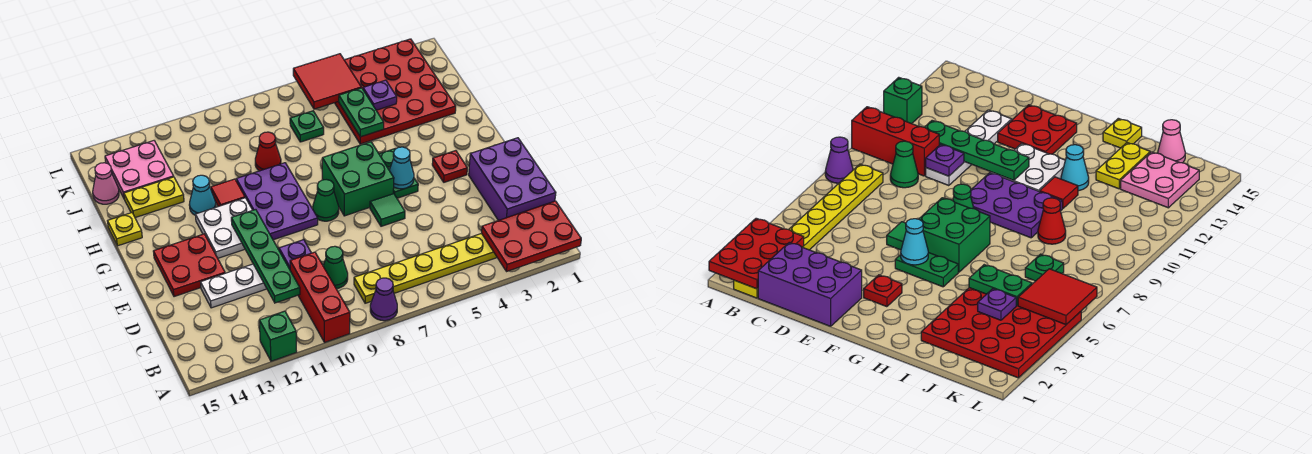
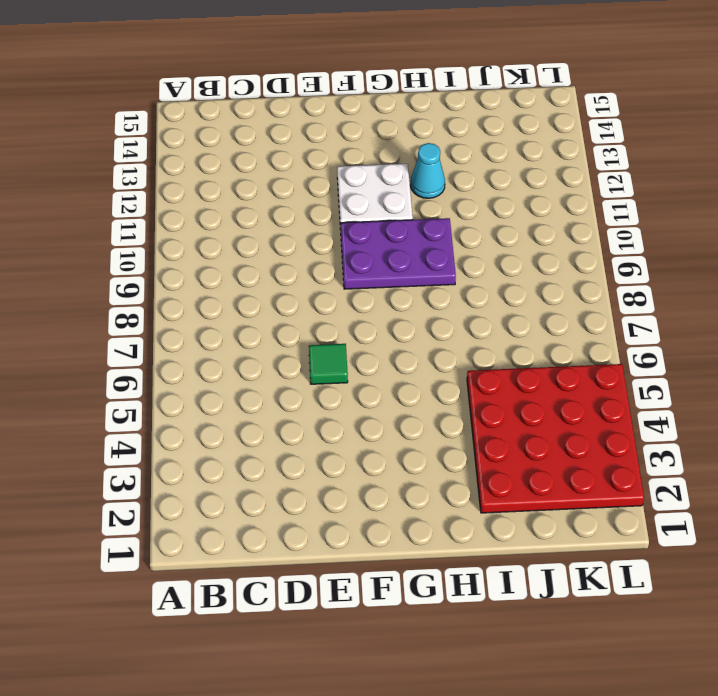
none -> purple cone A8 level 1
none -> red brick A10:C10 level 1
none -> green brick A12 level 1
none -> yellow plate B1:B8 level 1

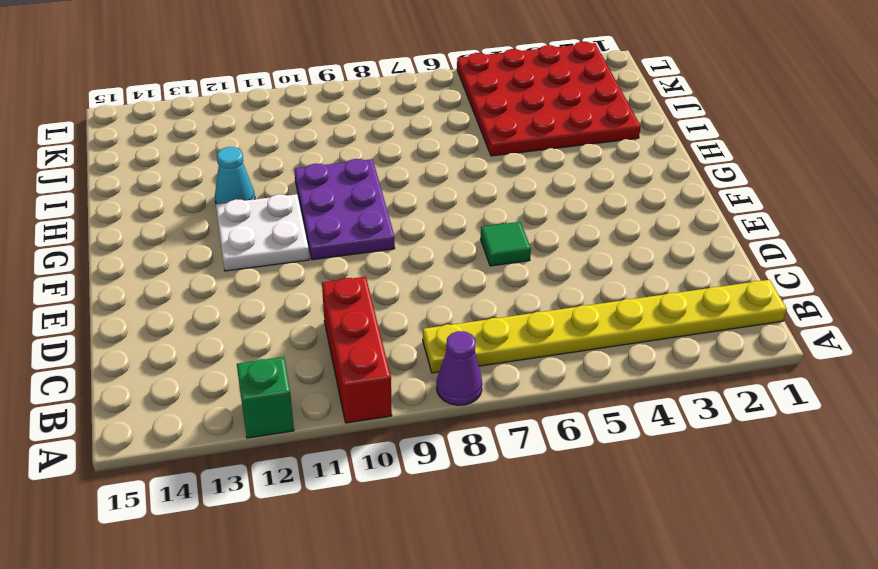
none -> purple brick C1:E2 level 1
none -> green cone C9 level 1
none -> white plate D10:D13 level 1
none -> red plate E13:F14 level 1

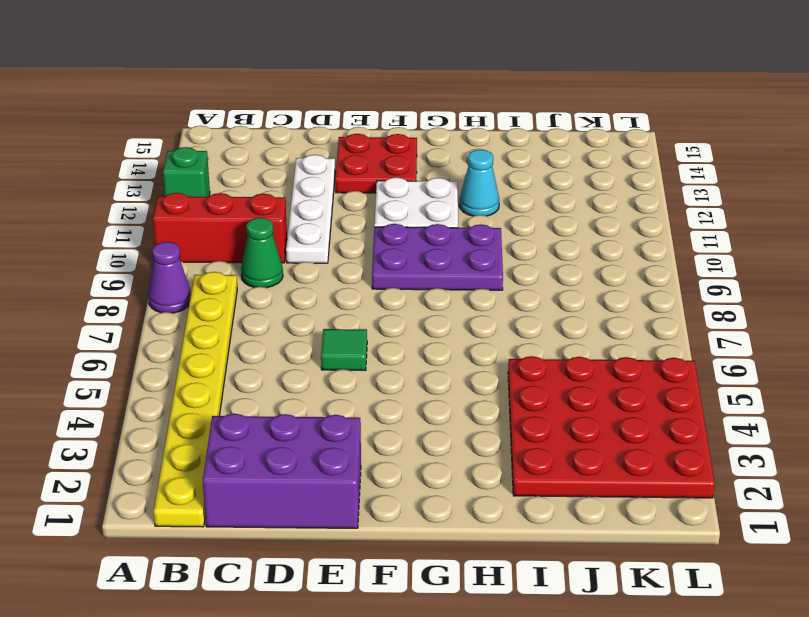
none -> red plate F3 level 1
none -> green plate F5:G5 level 1
none -> green brick F6:G7 level 1
none -> green cone F8 level 1

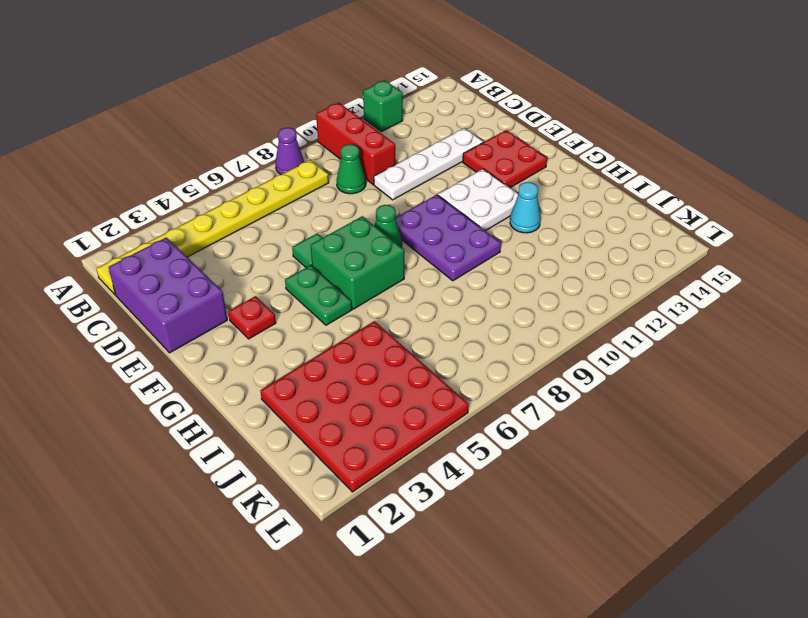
none -> red tile H11 level 1
none -> yellow plate H15 level 1
none -> red cone I9 level 1
none -> yellow plate I13:I14 level 1

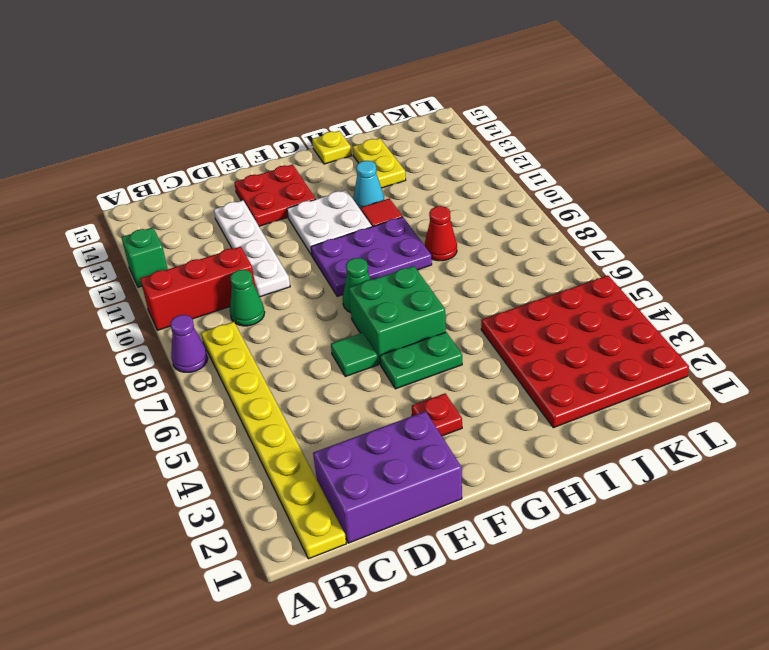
none -> green plate J7 level 1
none -> pink plate J13:K14 level 1
none -> pink cone J15 level 1
none -> red plate A1:B3 level 2

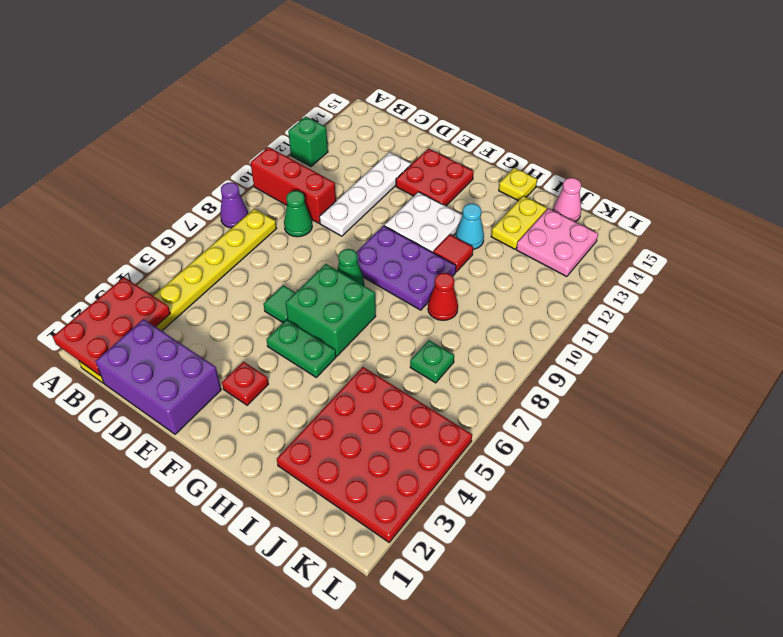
none -> green plate C11:F11 level 2
none -> purple plate D10 level 2
none -> cyan cone F5 level 2
none -> green plate I5:J5 level 2

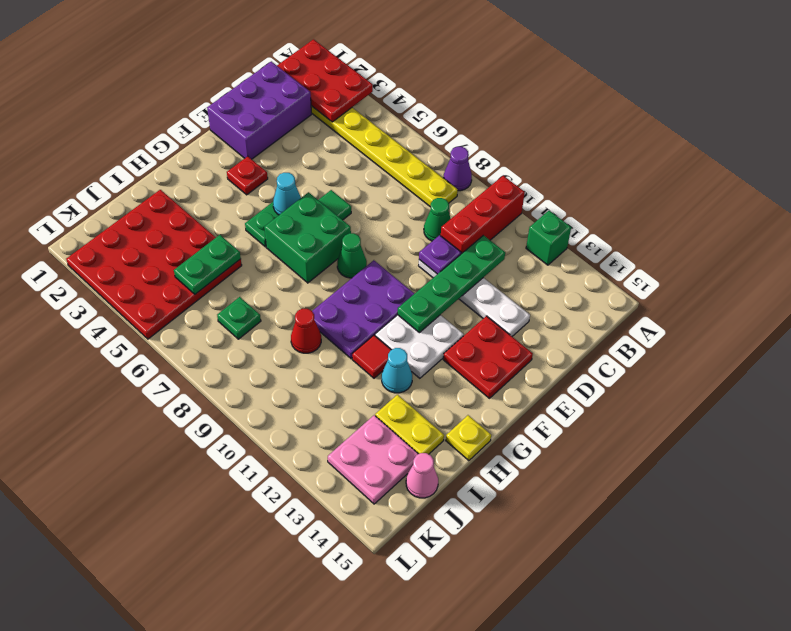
none -> purple plate J4 level 2
none -> red tile K5:L6 level 2

